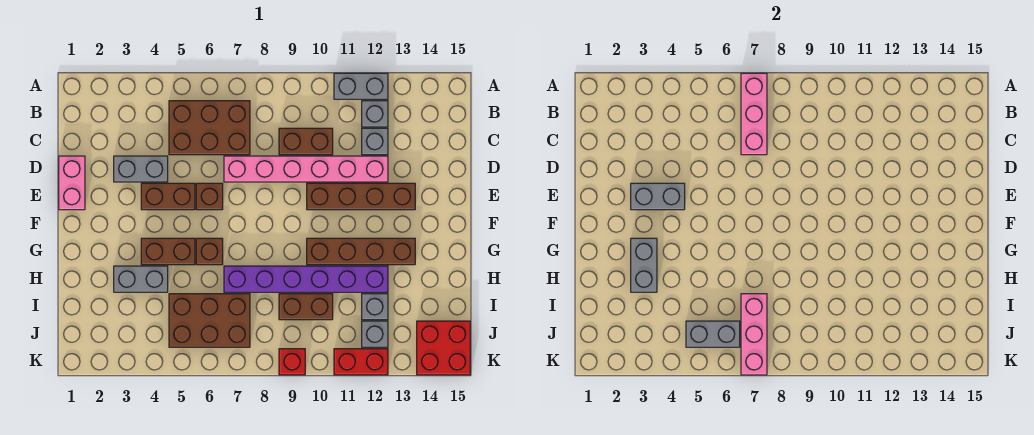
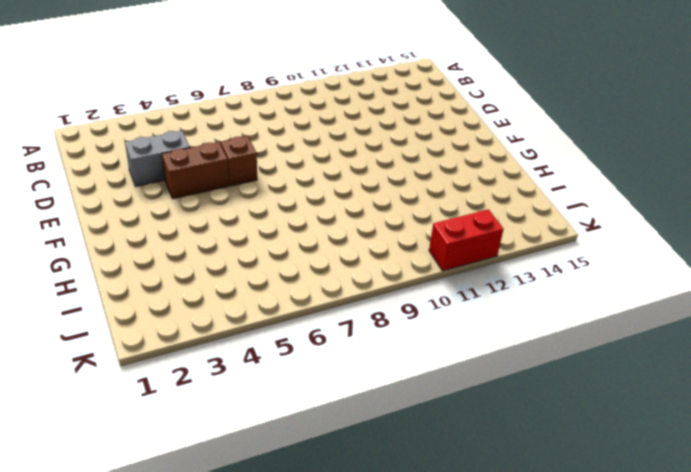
none -> grey brick A11:A12 level 1
none -> brown brick B5:C7 level 1
none -> grey brick B12 level 1

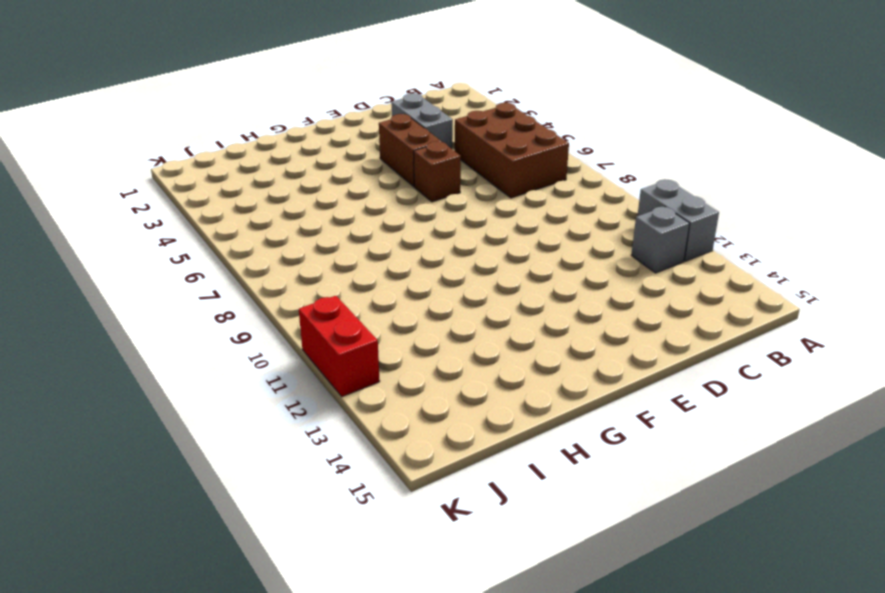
none -> brown brick C9:C10 level 1
none -> grey brick C12 level 1
none -> pink brick D1:E1 level 1

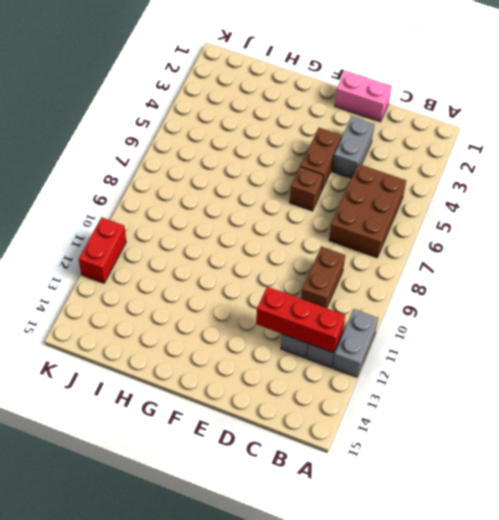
red brick B12:D12 level 2 -> none
none -> pink brick D7:D12 level 1
none -> brown brick E10:E13 level 1
none -> brown brick G4:G5 level 1

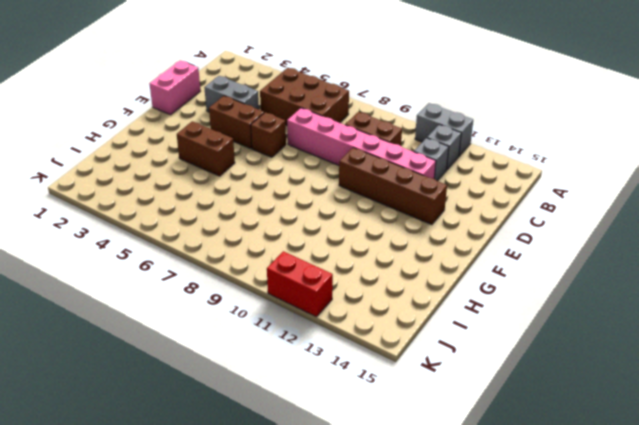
none -> brown brick G6 level 1
none -> brown brick G10:G13 level 1
none -> grey brick H3:H4 level 1

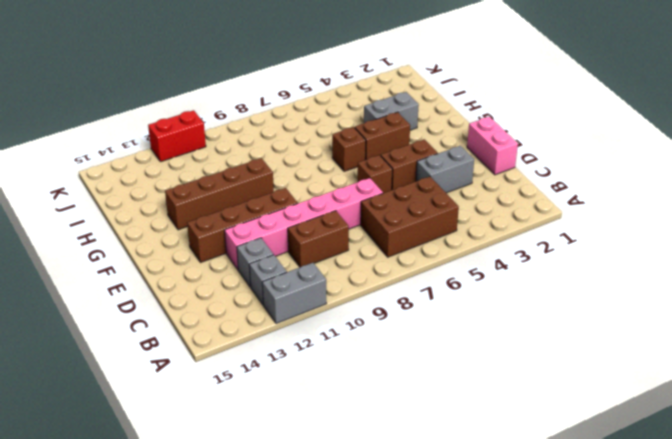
none -> purple brick H7:H12 level 1
none -> brown brick I5:J7 level 1
none -> brown brick I9:I10 level 1

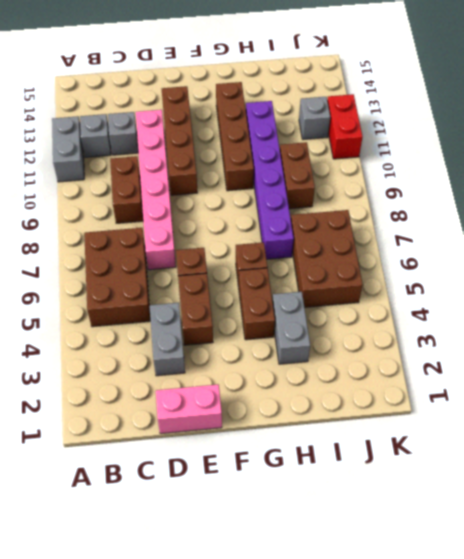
none -> grey brick I12 level 1
none -> red brick J14:K15 level 1
none -> red brick K9 level 1

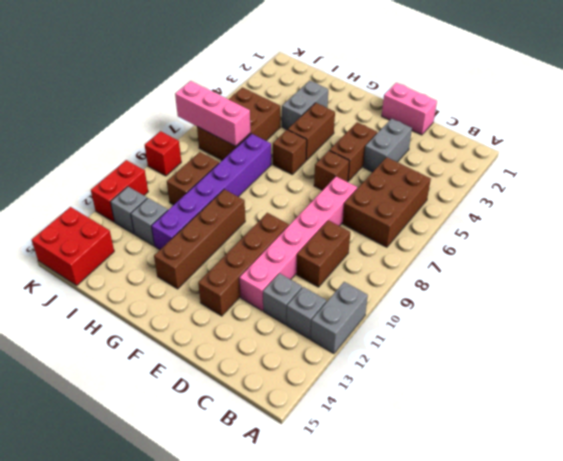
none -> pink brick A7:C7 level 2
none -> grey brick E3:E4 level 2
none -> grey brick G3:H3 level 2

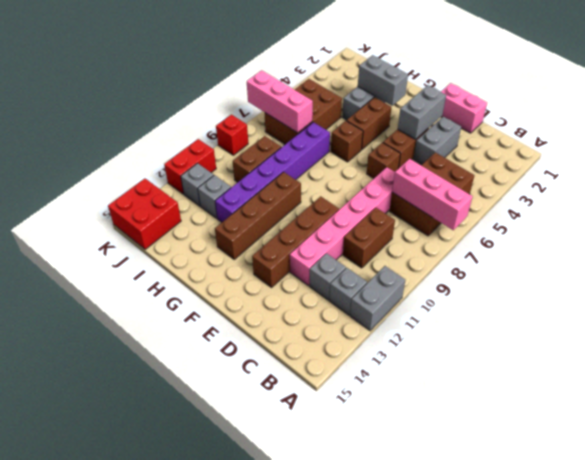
none -> grey brick J5:J6 level 2

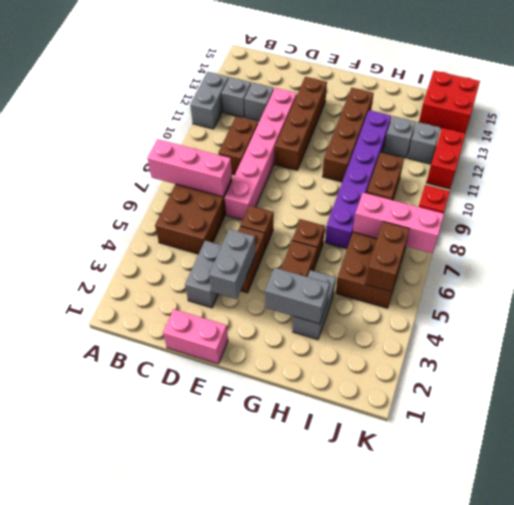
brown brick J5:J6 level 2 -> grey brick J5:J6 level 2

